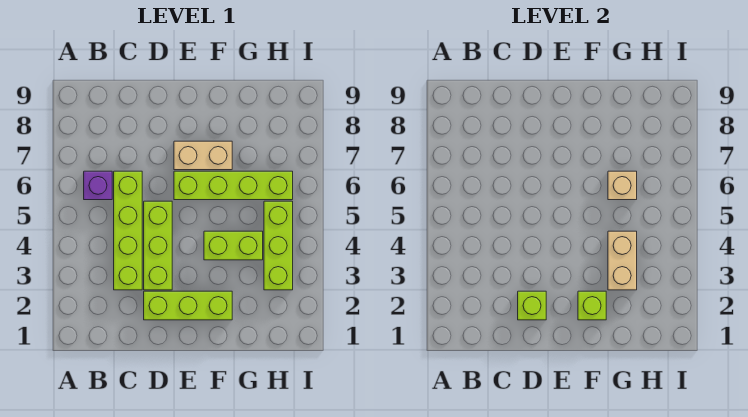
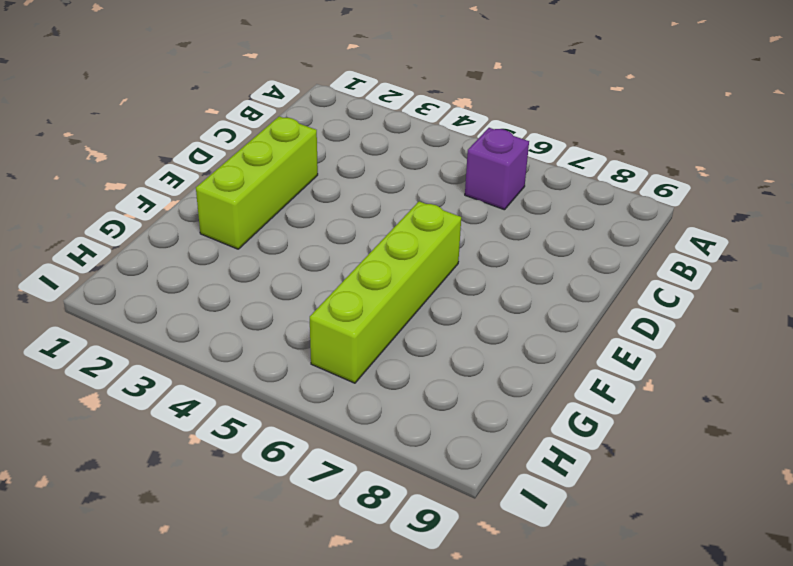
none -> lime brick C3:C6 level 1
none -> lime brick D3:D5 level 1
none -> tan brick E7:F7 level 1

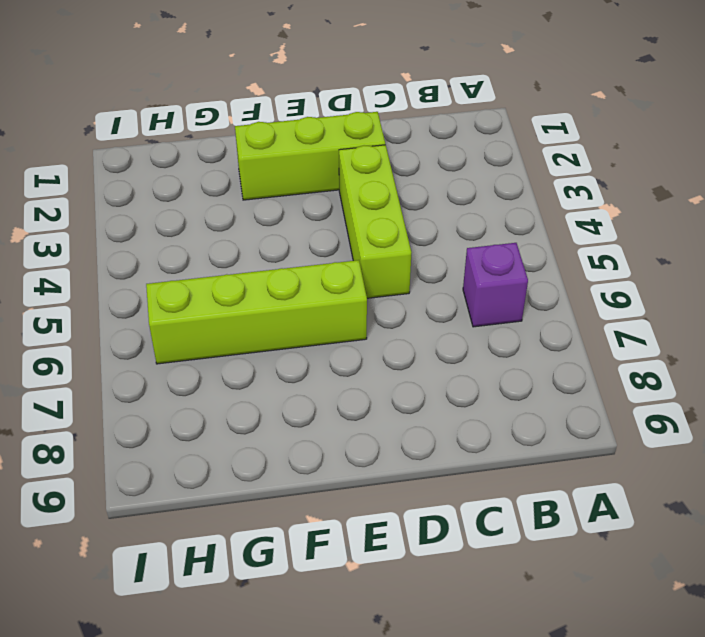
none -> lime brick C3:C6 level 1
none -> tan brick E7:F7 level 1
none -> lime brick F4:G4 level 1

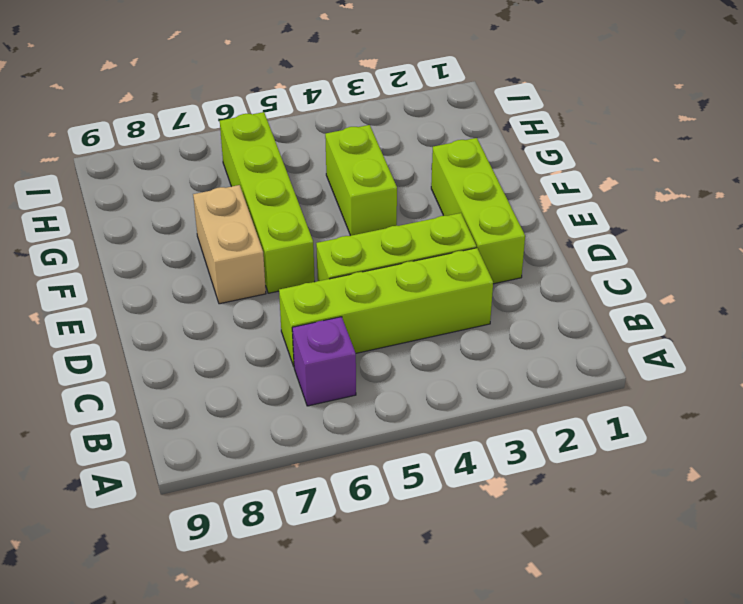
none -> lime brick H3:H5 level 1
none -> lime brick D2 level 2
none -> lime brick F2 level 2

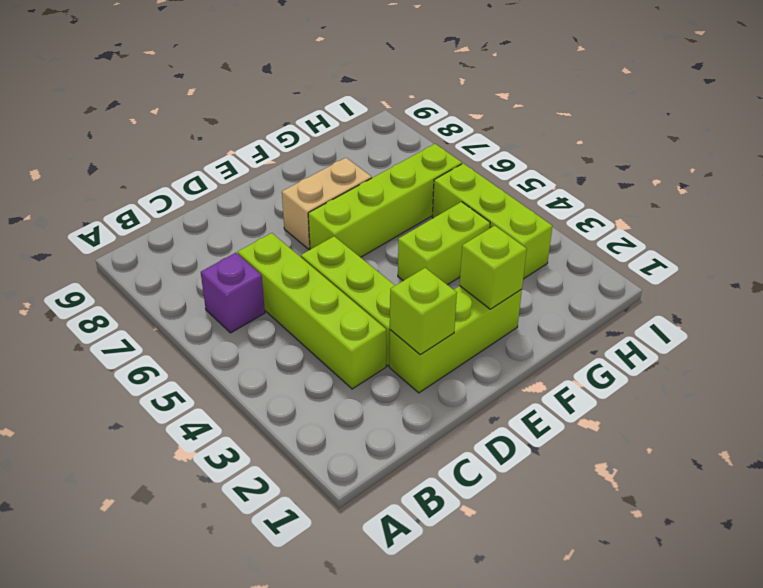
none -> tan brick G3:G4 level 2
none -> tan brick G6 level 2

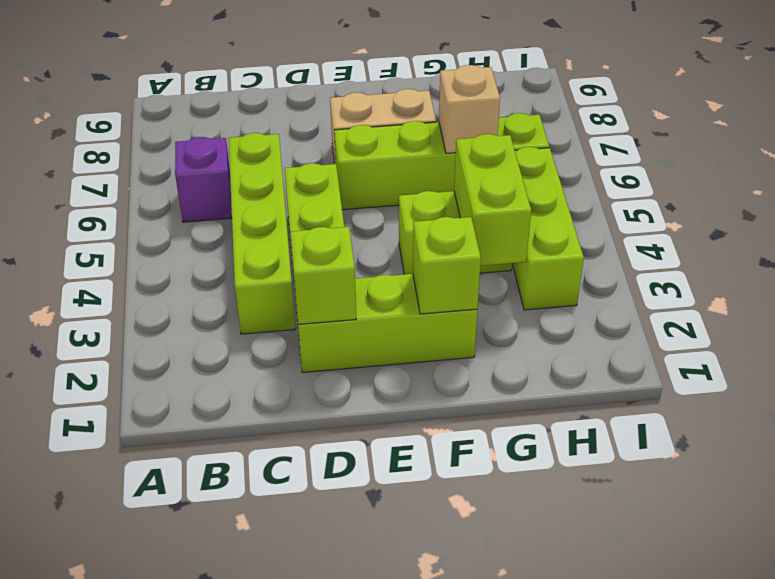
lime brick G3:G4 level 2 -> tan brick G3:G4 level 2

